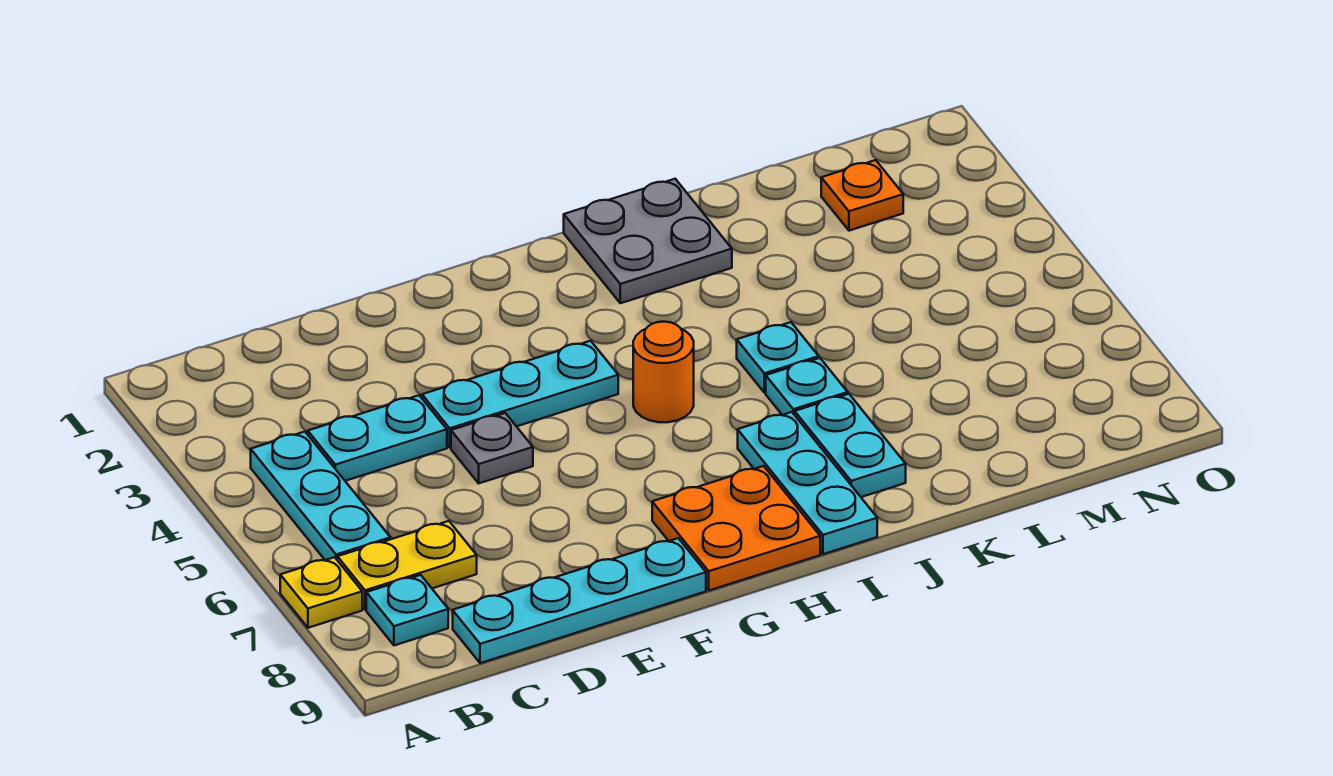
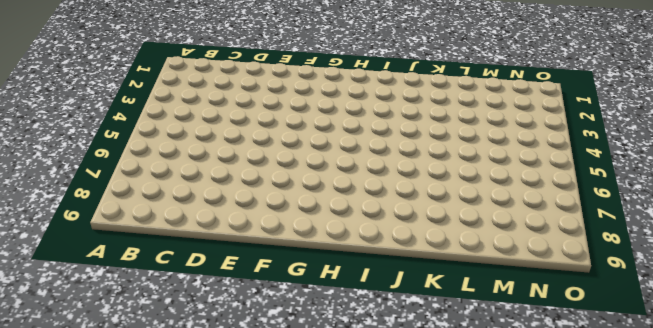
none -> yellow plate A7 level 1
none -> cyan plate B4:B6 level 1
none -> yellow plate B7:C7 level 1

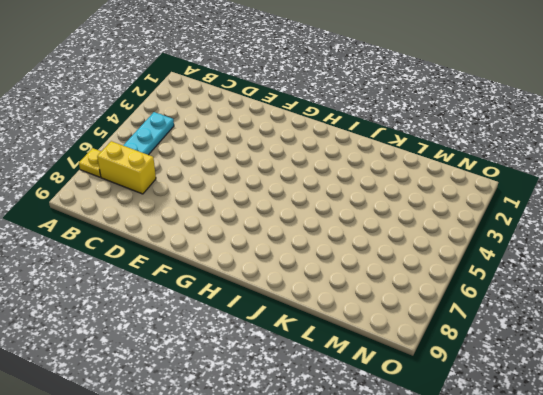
yellow brick B7:C7 level 1 -> yellow plate B7:C7 level 1
none -> cyan plate B8 level 1
none -> cyan plate C4:D4 level 1
none -> cyan plate C9:F9 level 1

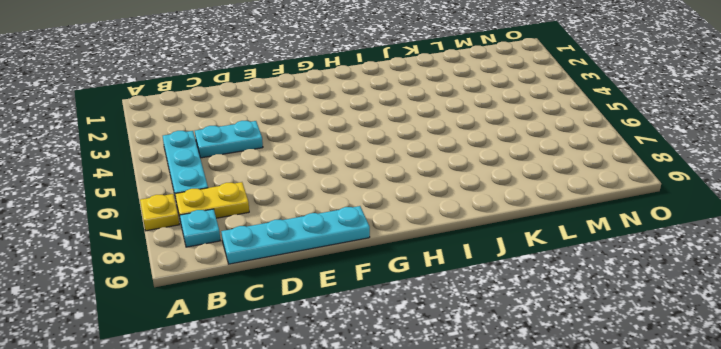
none -> cyan plate E4:G4 level 1
none -> grey plate E5 level 1
none -> orange plate G8:H9 level 1

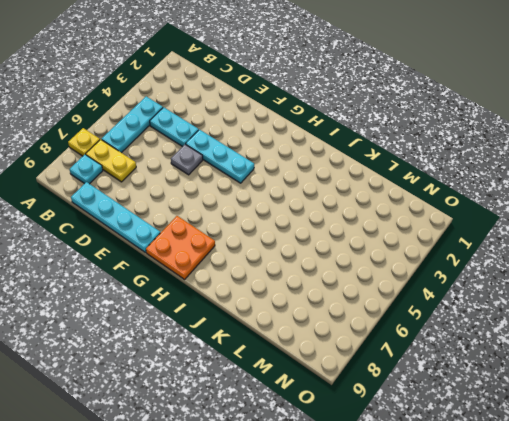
none -> orange round brick H5 level 1
none -> grey plate I1:J2 level 1
none -> cyan plate I7:I9 level 1

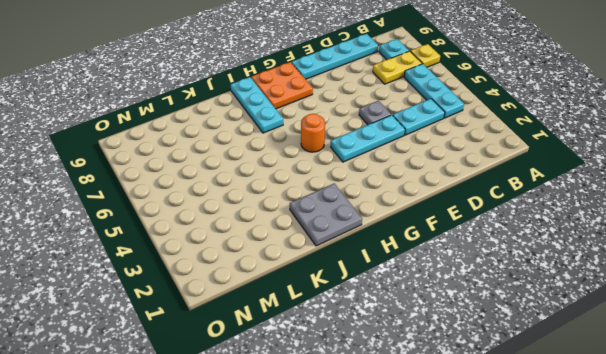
none -> cyan plate J5 level 1
none -> cyan plate J6 level 1
none -> cyan plate J7:J8 level 1

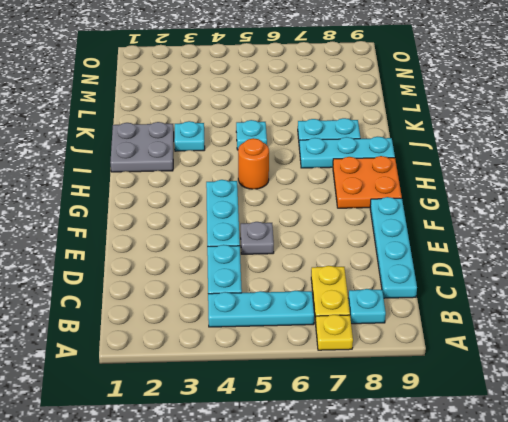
cyan plate J3 level 1 -> cyan plate J6 level 1
none -> orange plate M2 level 1

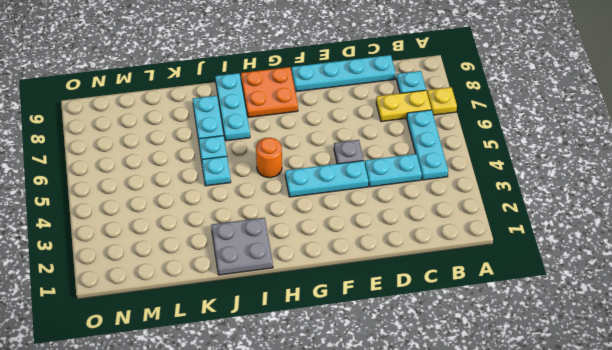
none -> orange plate M2 level 1

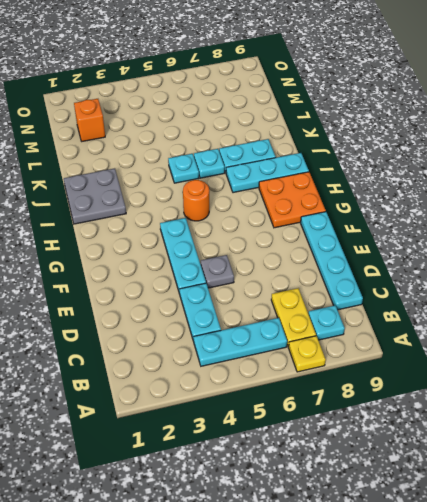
orange brick M2 level 1 -> orange plate M2 level 1

